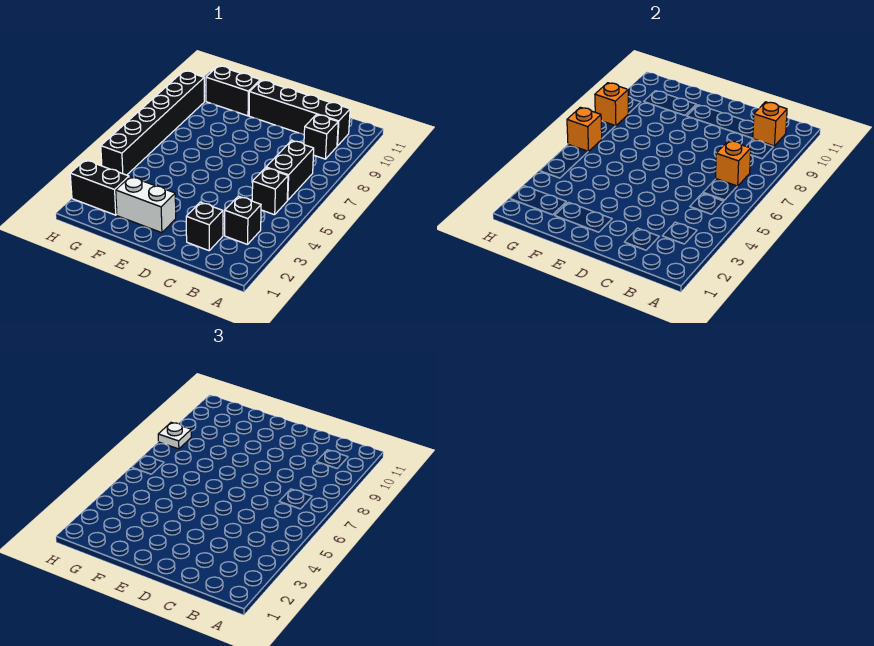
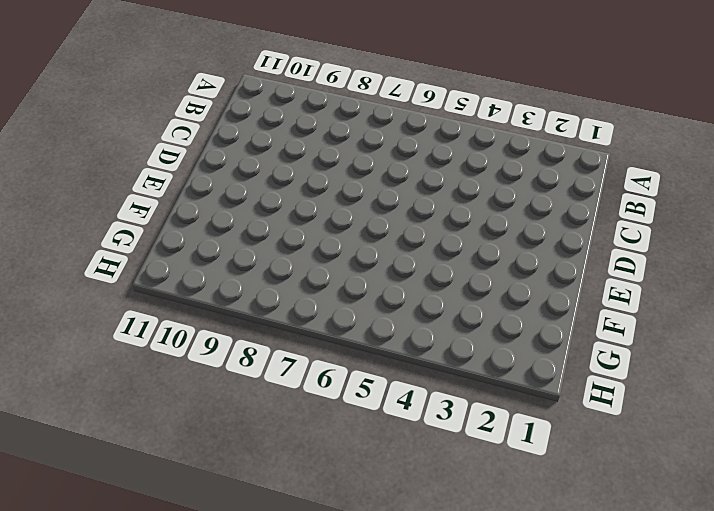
none -> black brick B3 level 1
none -> black brick B5 level 1
none -> black brick B6:B7 level 1

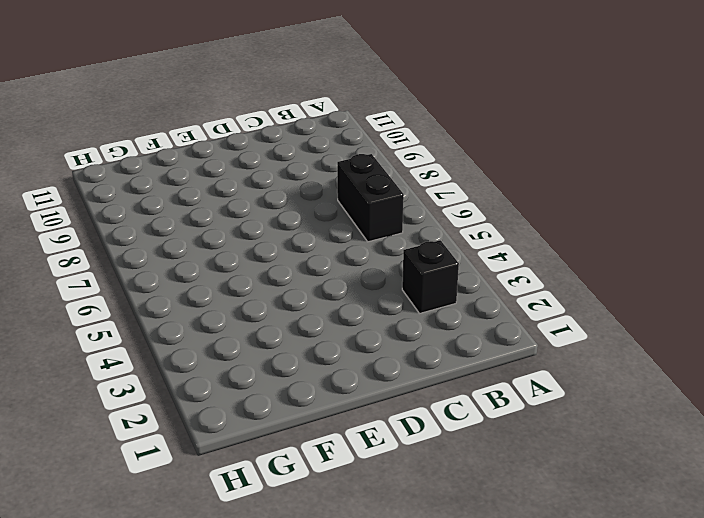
none -> black brick B5 level 1
none -> black brick B9 level 1
none -> black brick B10:E10 level 1

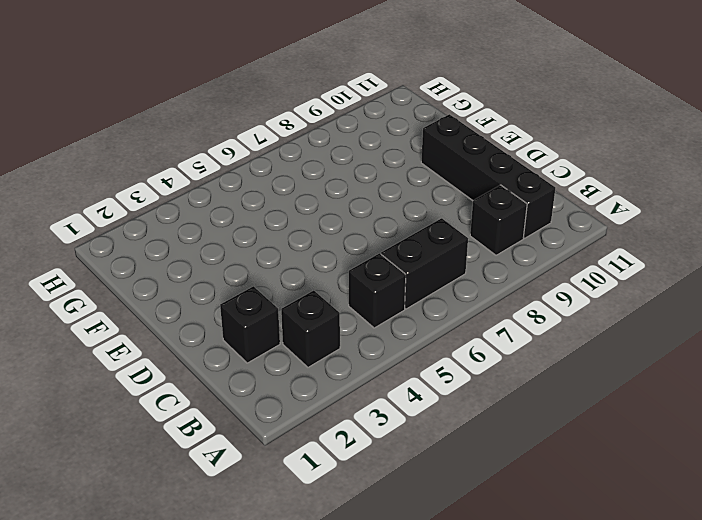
none -> white brick E2:F2 level 1
none -> black brick F10:G10 level 1
none -> black brick G2:H2 level 1

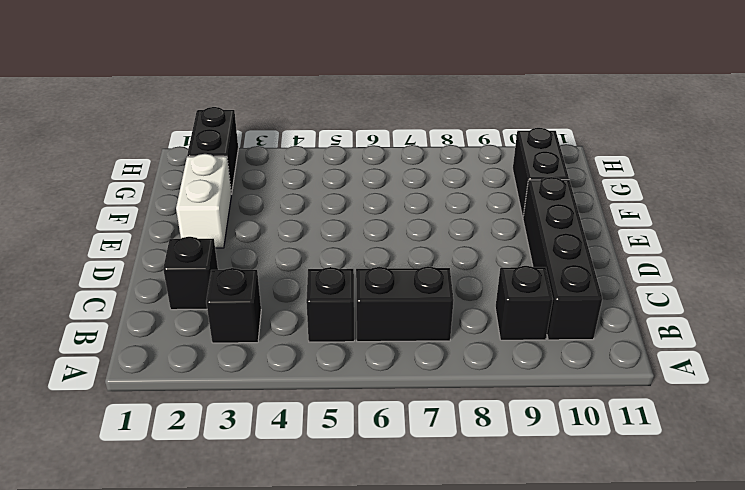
none -> black brick H4:H9 level 1
none -> orange brick B7 level 2
none -> orange brick B10 level 2

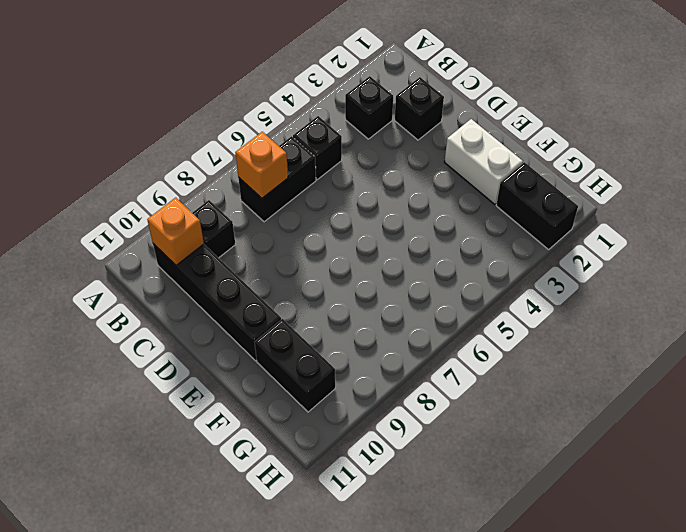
none -> black brick H4:H9 level 1
none -> orange brick H6 level 2
none -> orange brick H8 level 2

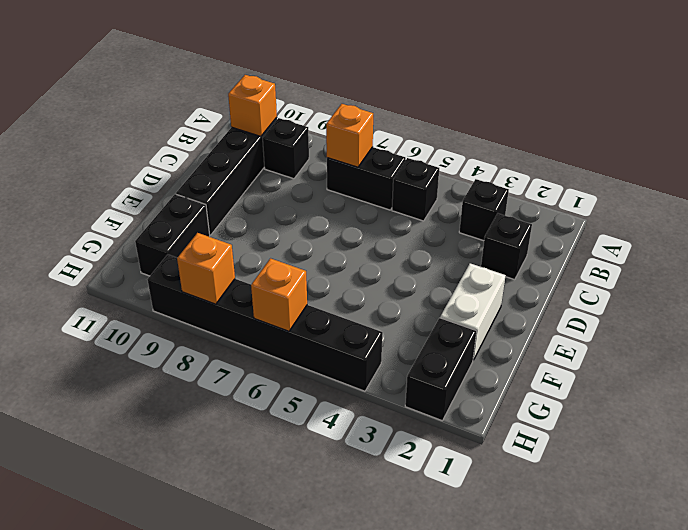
none -> white plate H8 level 3

